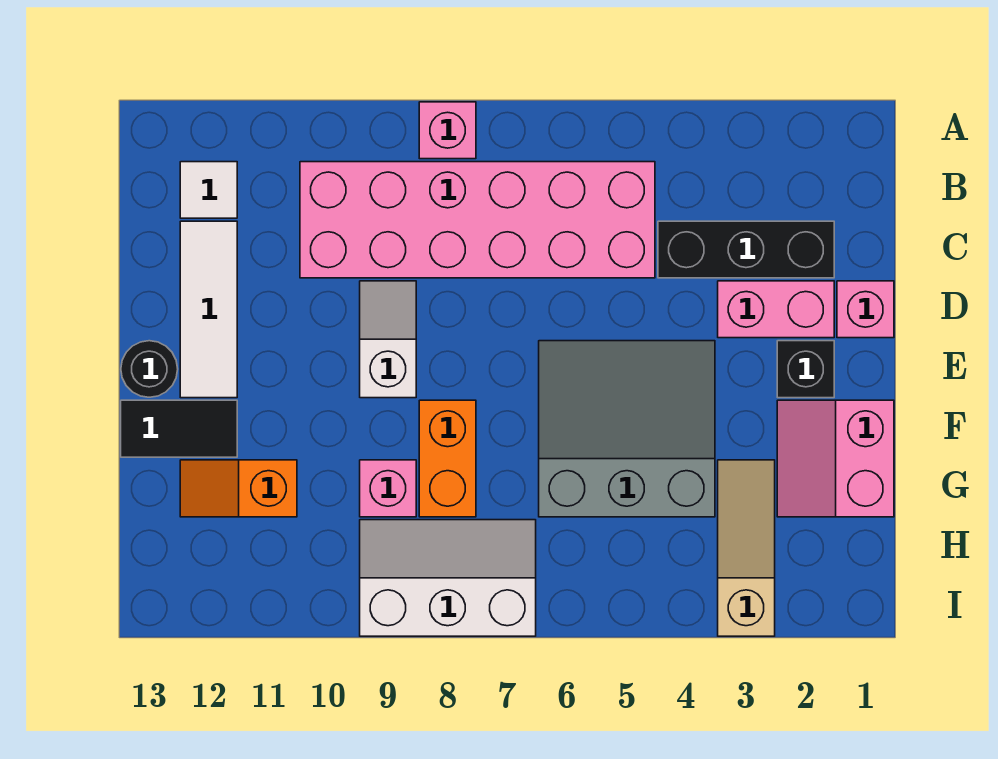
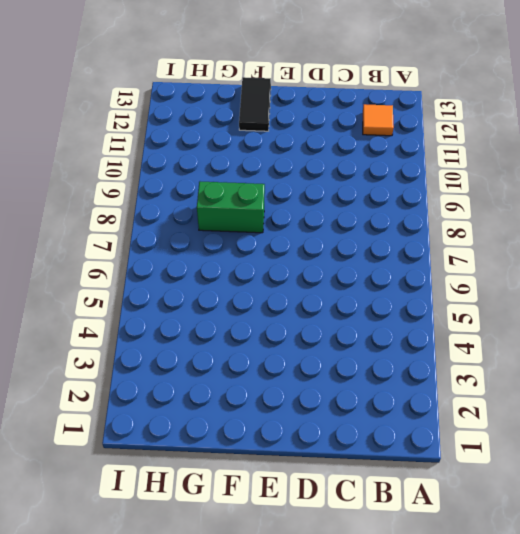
orange tile B12 level 1 -> white tile B12 level 1
green brick F8:G8 level 1 -> orange brick F8:G8 level 1
none -> pink brick A8 level 1
none -> pink brick B5:C10 level 1
none -> black brick C2:C4 level 1

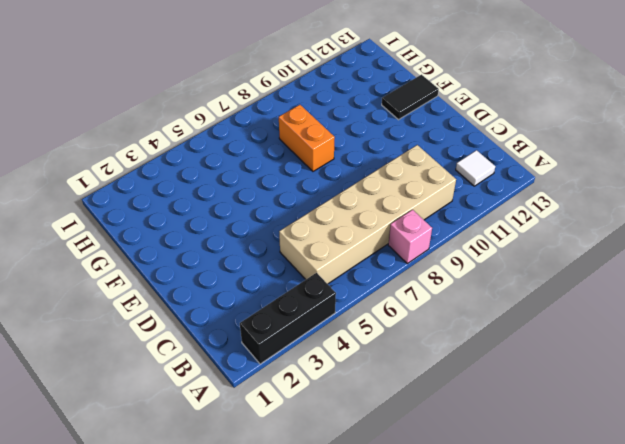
black brick A2:A4 level 1 -> black brick C2:C4 level 1
tan brick B5:C10 level 1 -> pink brick B5:C10 level 1
none -> white tile C12:E12 level 1
none -> pink brick D1 level 1
none -> pink brick D2:D3 level 1

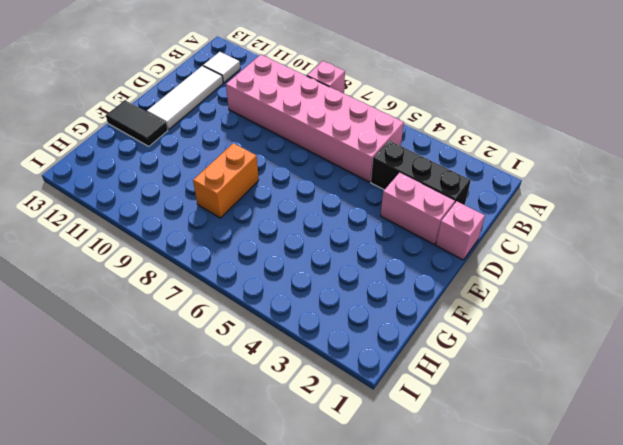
none -> white slope D9:E9 level 1 top E
none -> black brick E2 level 1
none -> grey slope E4:G6 level 1 top G

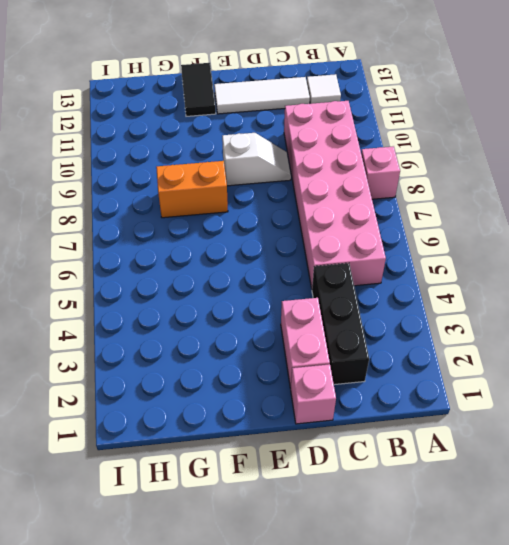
none -> black brick E2 level 1
none -> grey slope E4:G6 level 1 top G
none -> black round brick E13 level 1

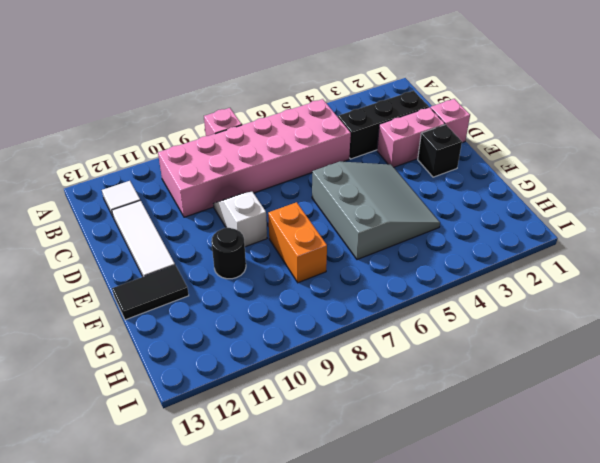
grey slope E4:G6 level 1 top 6 -> grey slope E4:G6 level 1 top G
black round brick F10 level 1 -> black round brick E13 level 1
none -> pink slope F1:G2 level 1 top 1
none -> tan slope G3:I3 level 1 top I
none -> pink brick G9 level 1

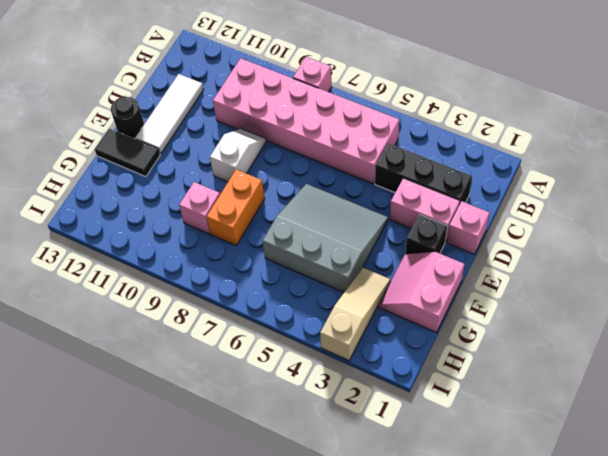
none -> white tile B12 level 1
none -> orange slope G11:G12 level 1 top 11
none -> white slope H7:I9 level 1 top I

